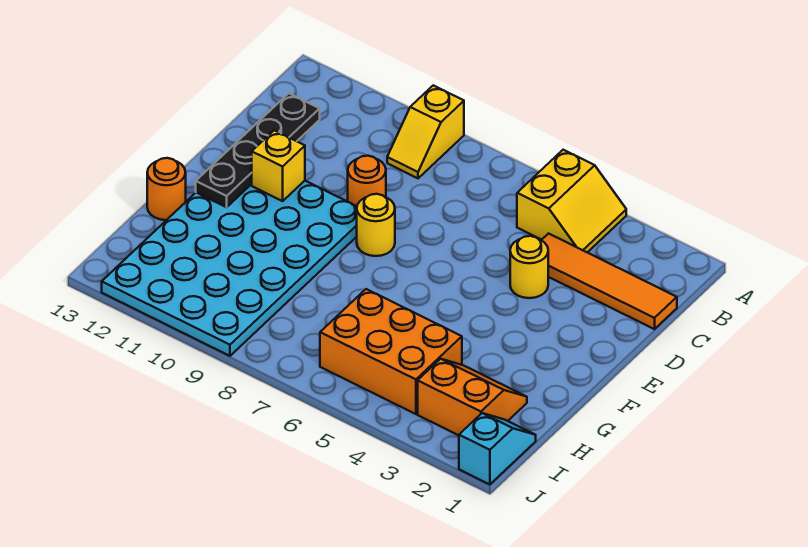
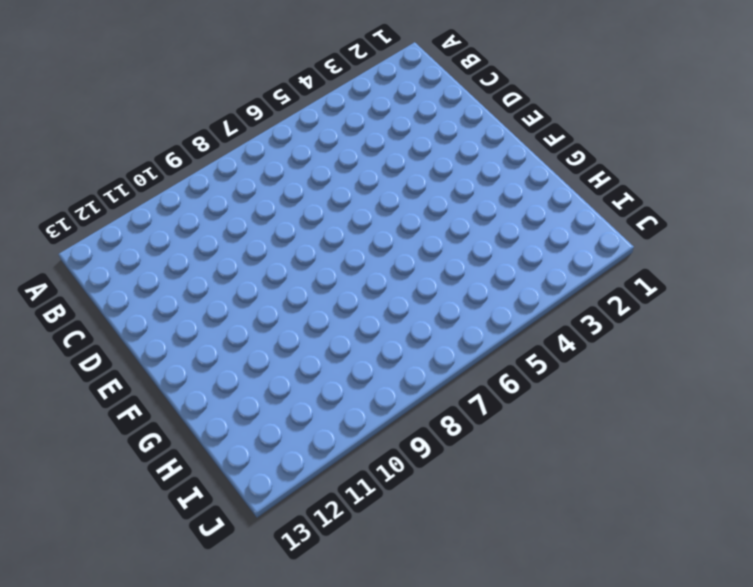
none -> yellow slope A4:B5 level 1 top 5
none -> yellow slope A9:B9 level 1 top A
none -> orange tile C1:C4 level 1

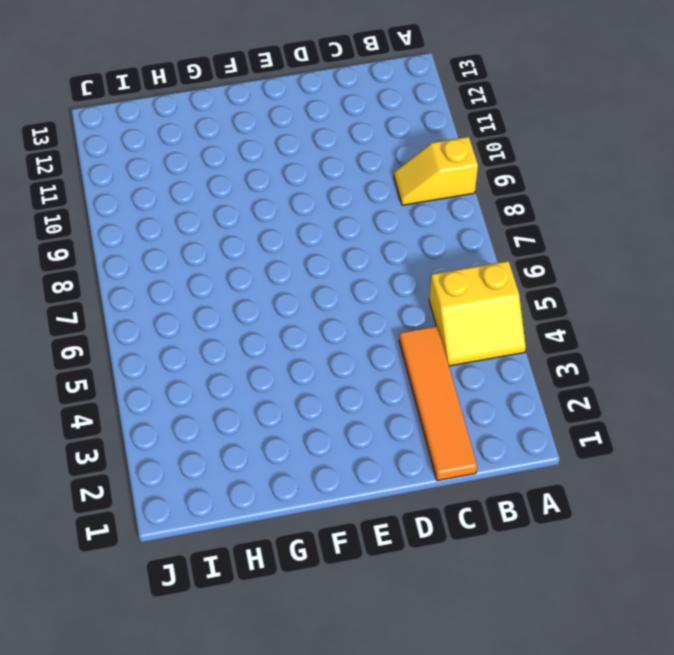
none -> yellow round brick D4 level 1
none -> orange round brick D9 level 1
none -> yellow round brick E8 level 1

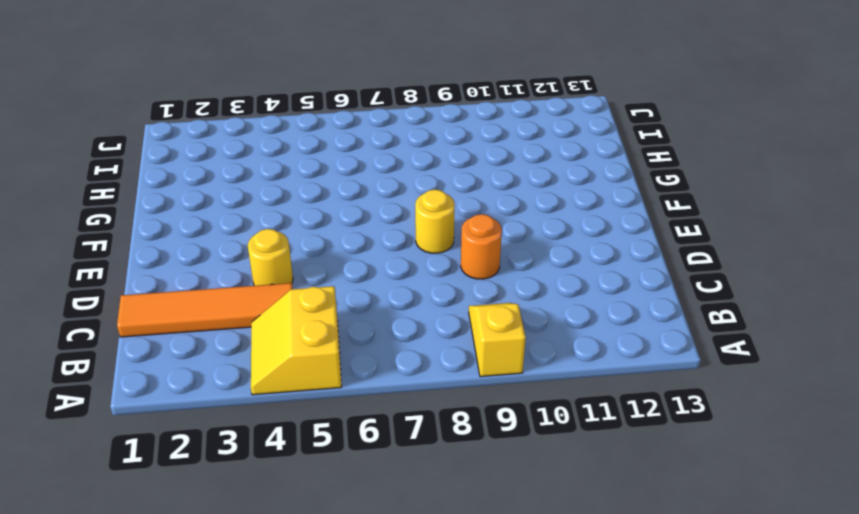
none -> cyan plate E9:J12 level 1
none -> orange round brick G13 level 1
none -> orange slope H2:I3 level 1 top I

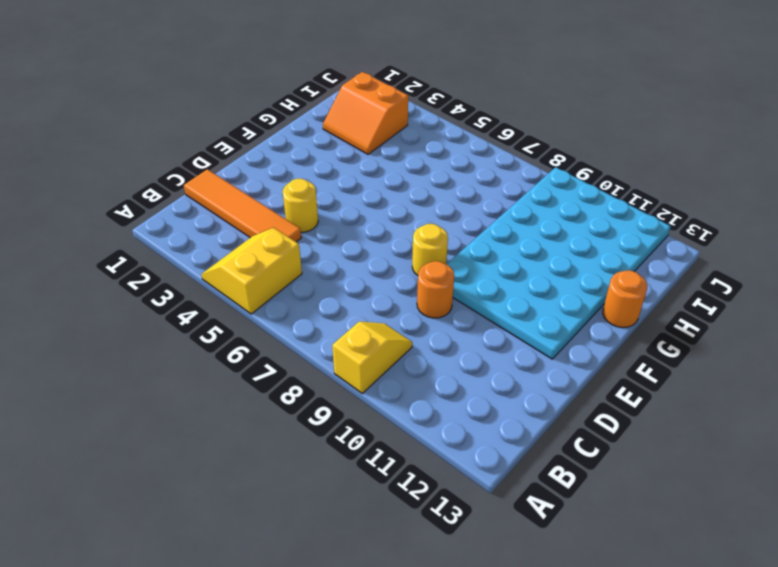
none -> orange brick H4:I6 level 1
none -> cyan slope I1:J1 level 1 top J
none -> black plate C12:F12 level 2

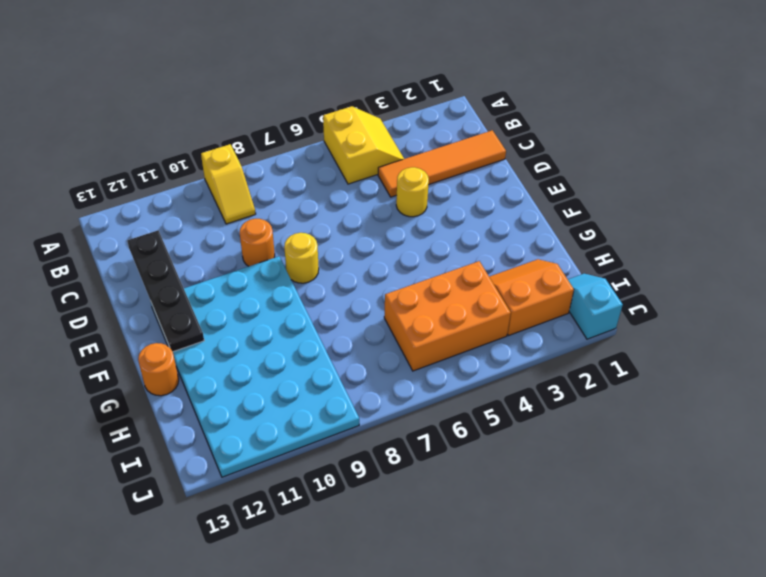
none -> yellow brick E11 level 2

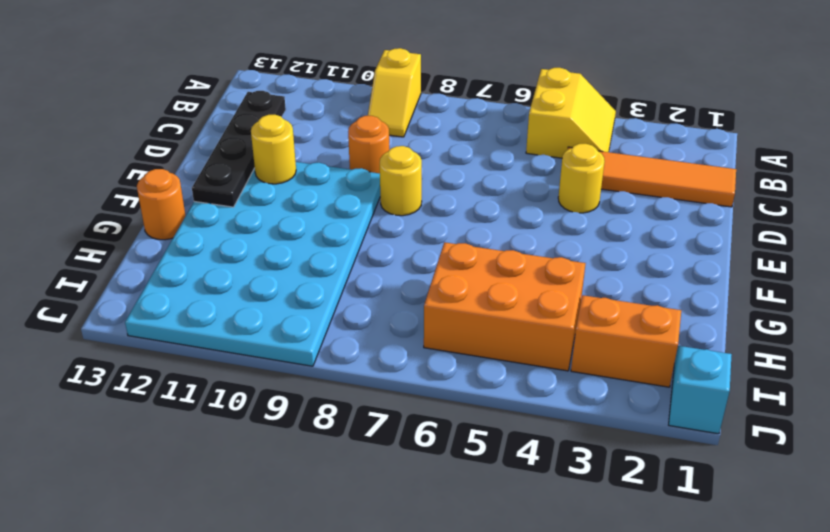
yellow round brick E11 level 2 -> yellow brick E11 level 2

